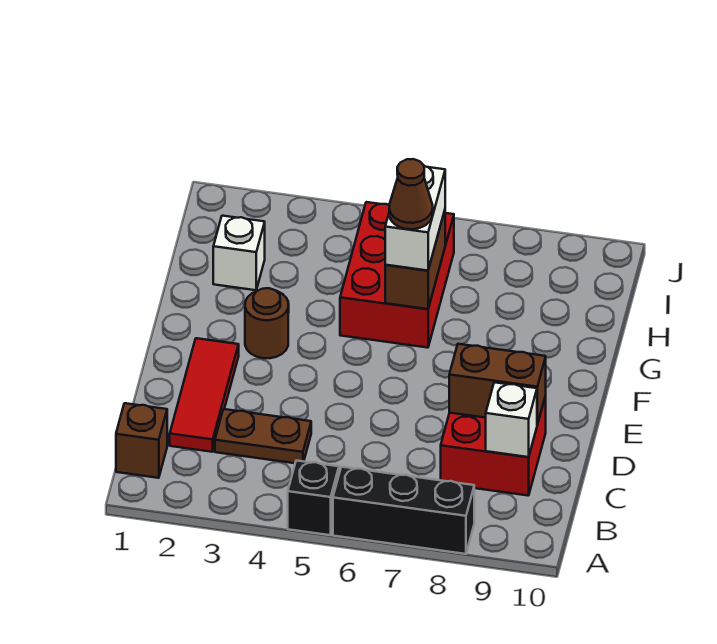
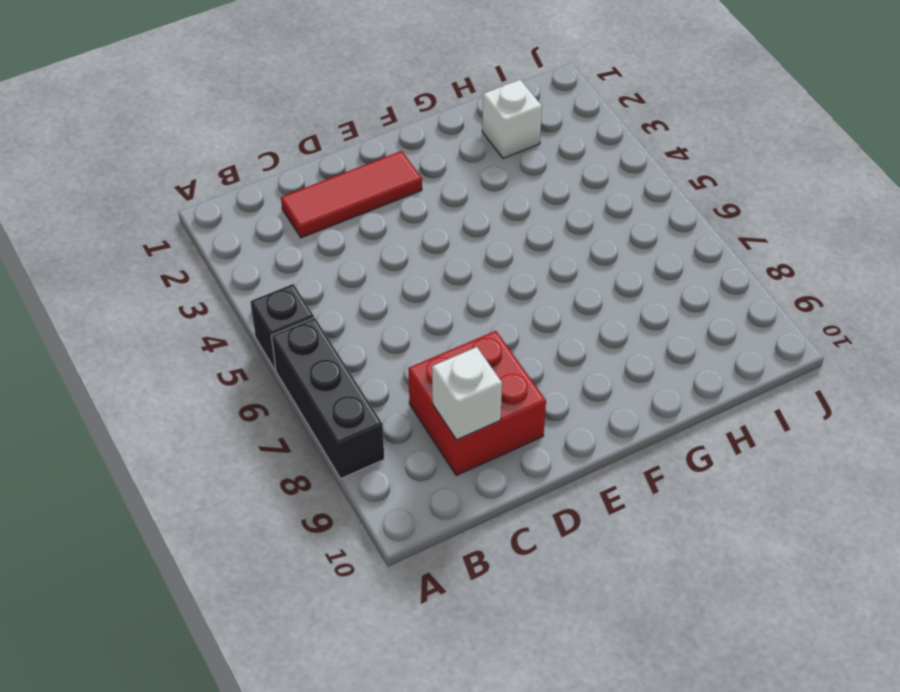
none -> brown brick B1 level 1
none -> brown plate C3:C4 level 1
none -> brown round brick F3 level 1

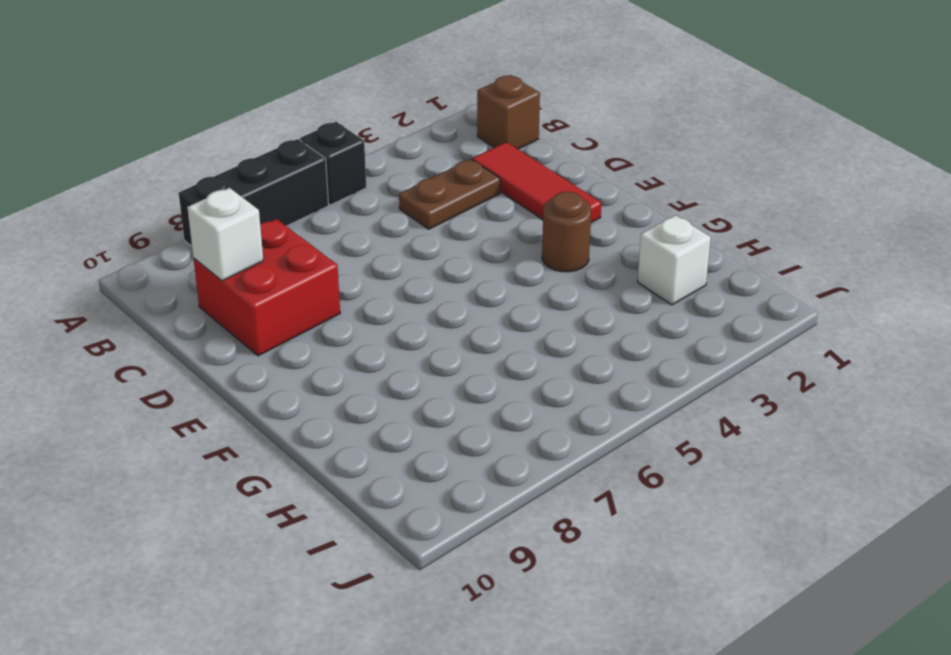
none -> red brick G5:I6 level 1
none -> brown brick D8:D9 level 2
none -> brown brick G6:H6 level 2

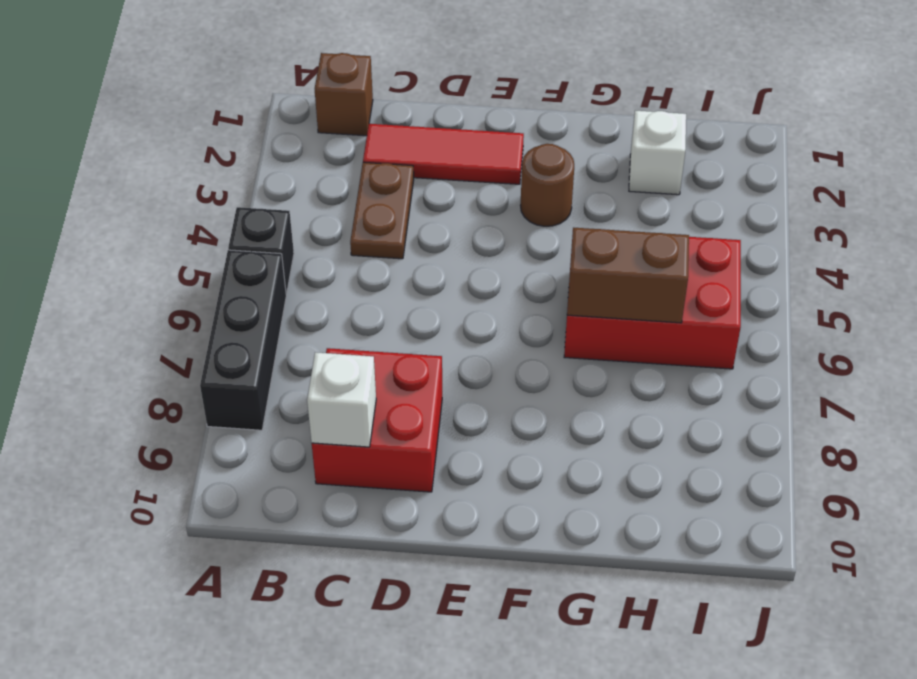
none -> brown brick D8:D9 level 2
none -> white brick G6:H6 level 3
none -> brown cone G6 level 4

